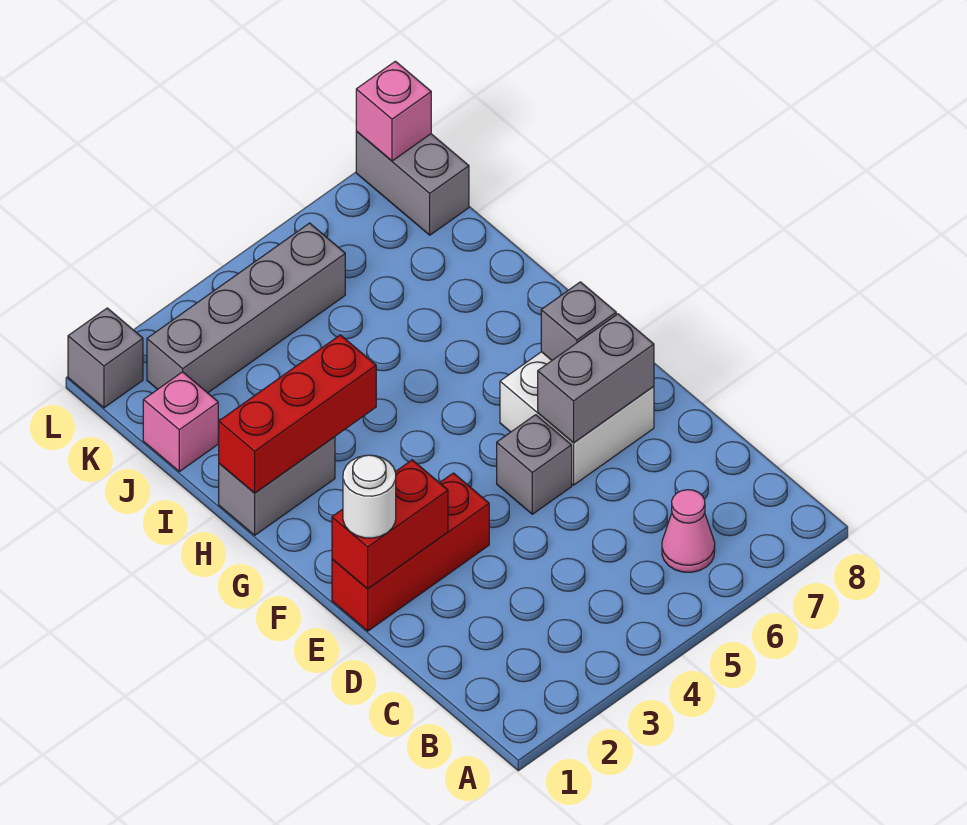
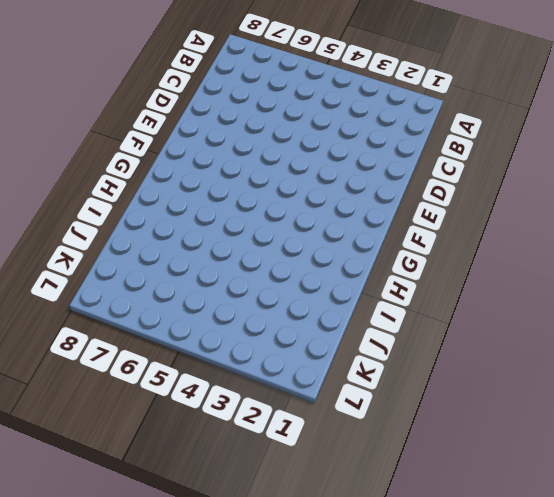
none -> pink cone B6 level 1
none -> red brick E1:E3 level 1
none -> grey brick E5 level 1

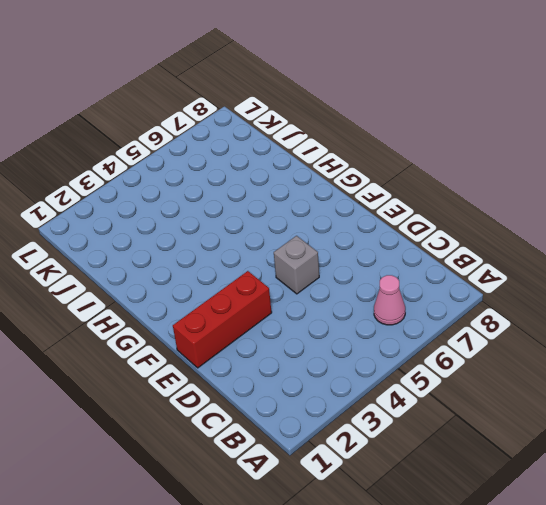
none -> white brick E6:F7 level 1
none -> grey brick H1:H2 level 1
none -> pink brick J1 level 1

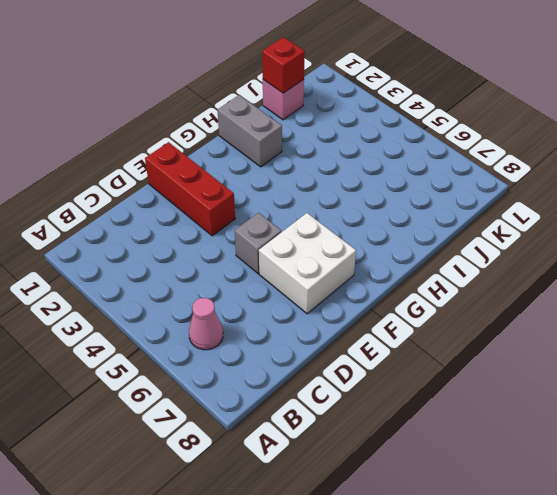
red brick J1 level 2 -> none
none -> grey brick K2:K5 level 1
none -> grey brick K8:L8 level 1
none -> grey brick L1 level 1

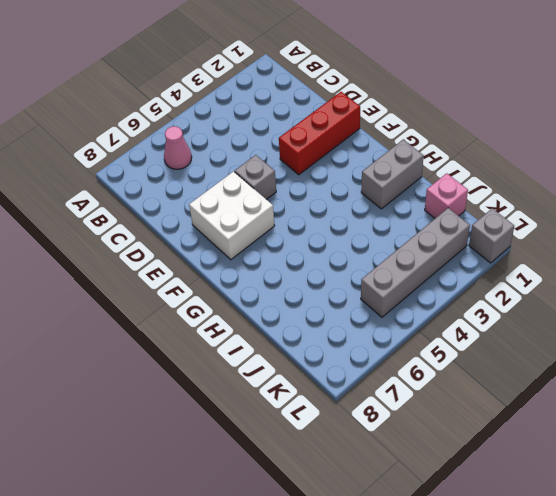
none -> grey brick K8:L8 level 1
none -> red brick E1:E2 level 2
none -> grey brick E6:E7 level 2

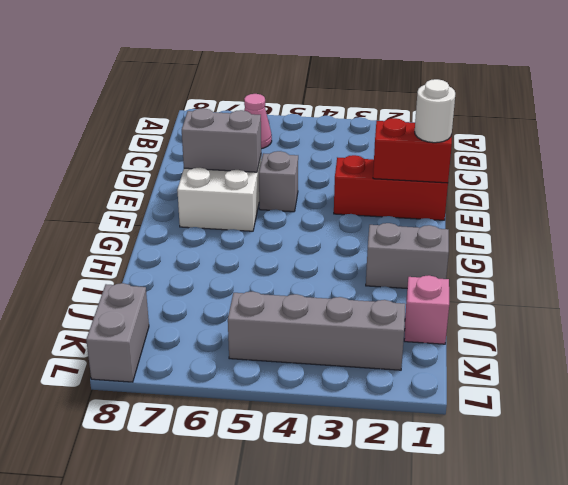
none -> grey brick L1 level 1
none -> grey brick F7 level 2
none -> red brick H1:H3 level 2

